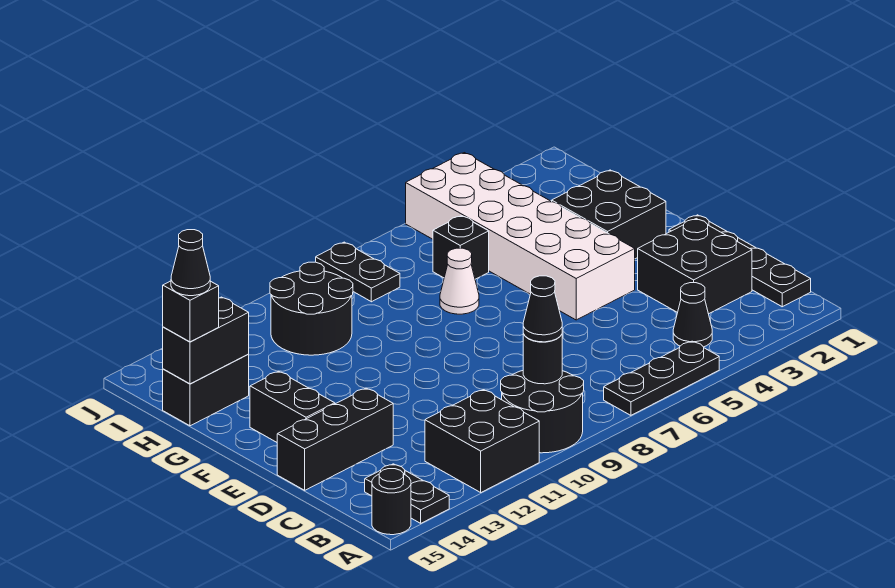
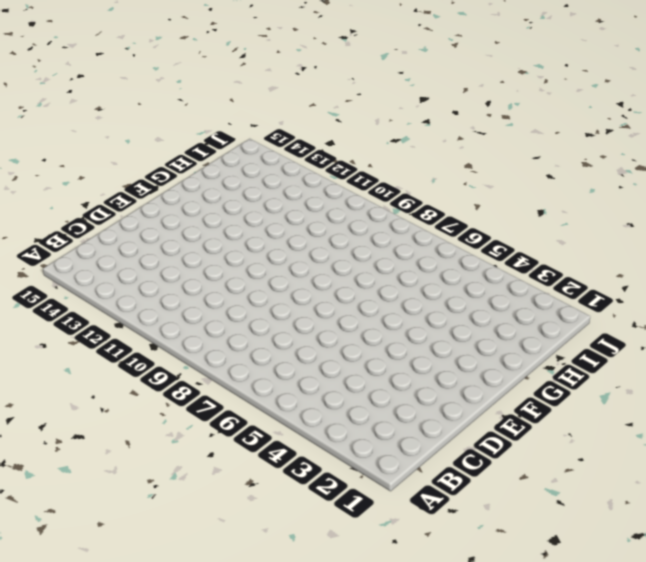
none -> black plate A5:A7 level 1
none -> black round brick A9:B10 level 1
none -> black brick A11:B12 level 1

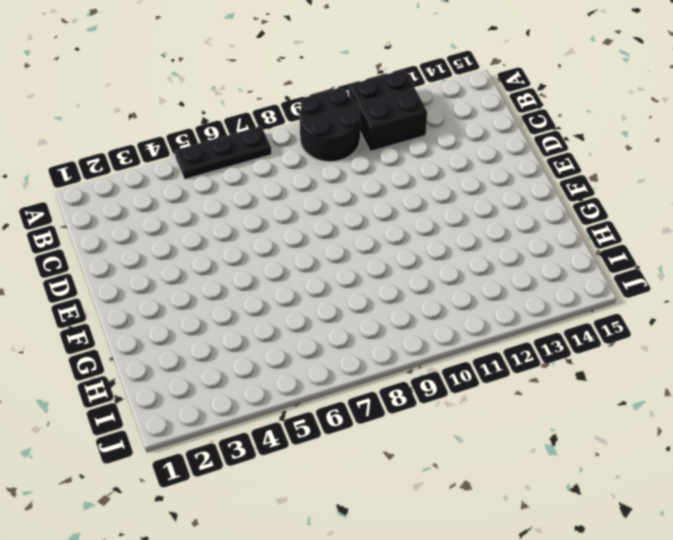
none -> black plate A14:B14 level 1
none -> black round brick A15 level 1
none -> black plate B1:E1 level 1

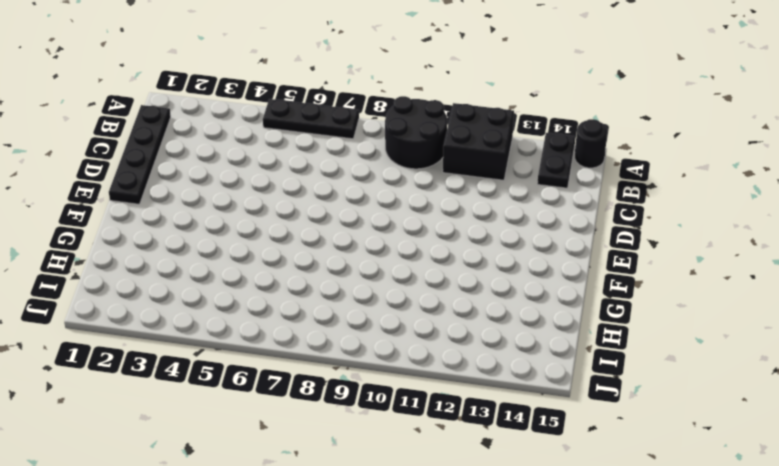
none -> black cone B4 level 1
none -> black brick C2:D3 level 1
none -> black brick D13:D15 level 1

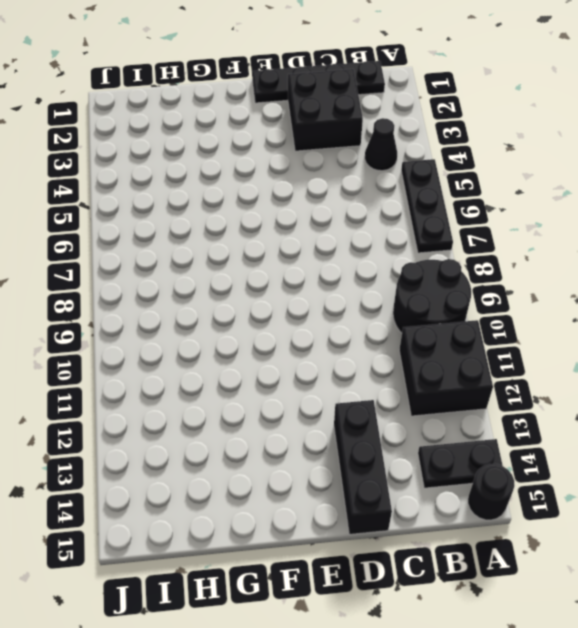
none -> white brick E4:J5 level 1
none -> black brick E14:F14 level 1
none -> black brick F2:G3 level 1

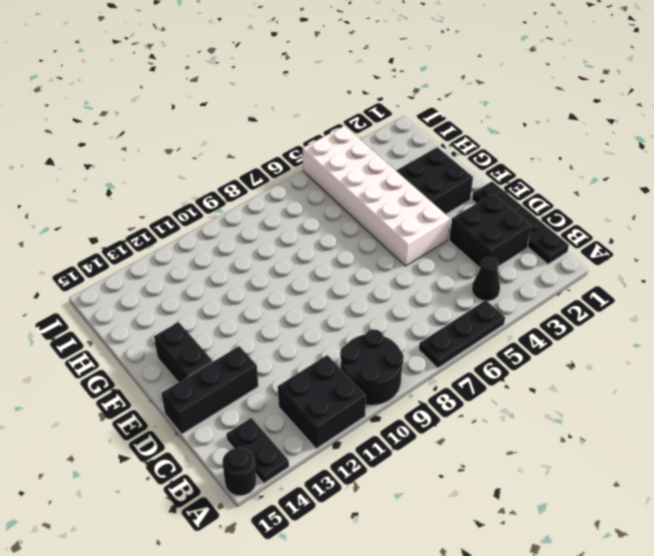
none -> white cone G7 level 1
none -> black brick H6 level 1
none -> black round brick H10:I11 level 1

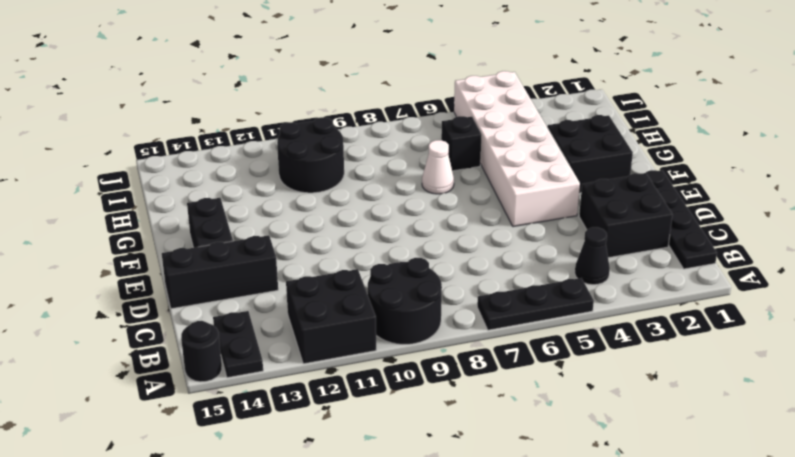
none -> black brick H14:H15 level 1
none -> black plate I8:J8 level 1
none -> black round brick B9 level 2

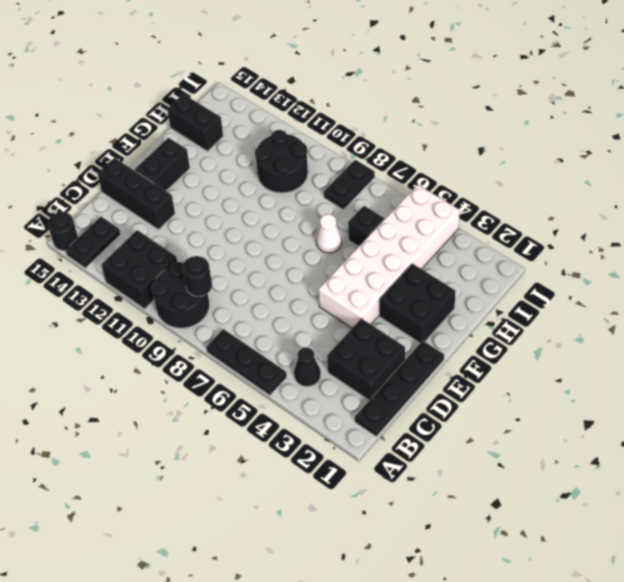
none -> black brick H14:H15 level 2
none -> black cone B9 level 3
none -> black brick H15 level 3

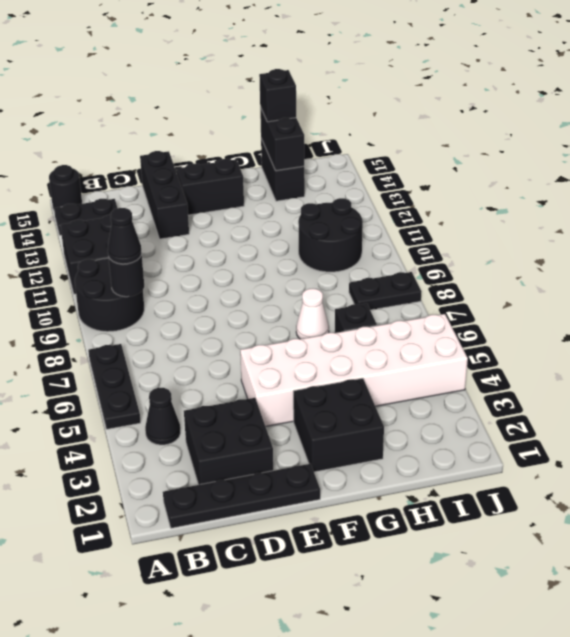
none -> black cone H15 level 4

